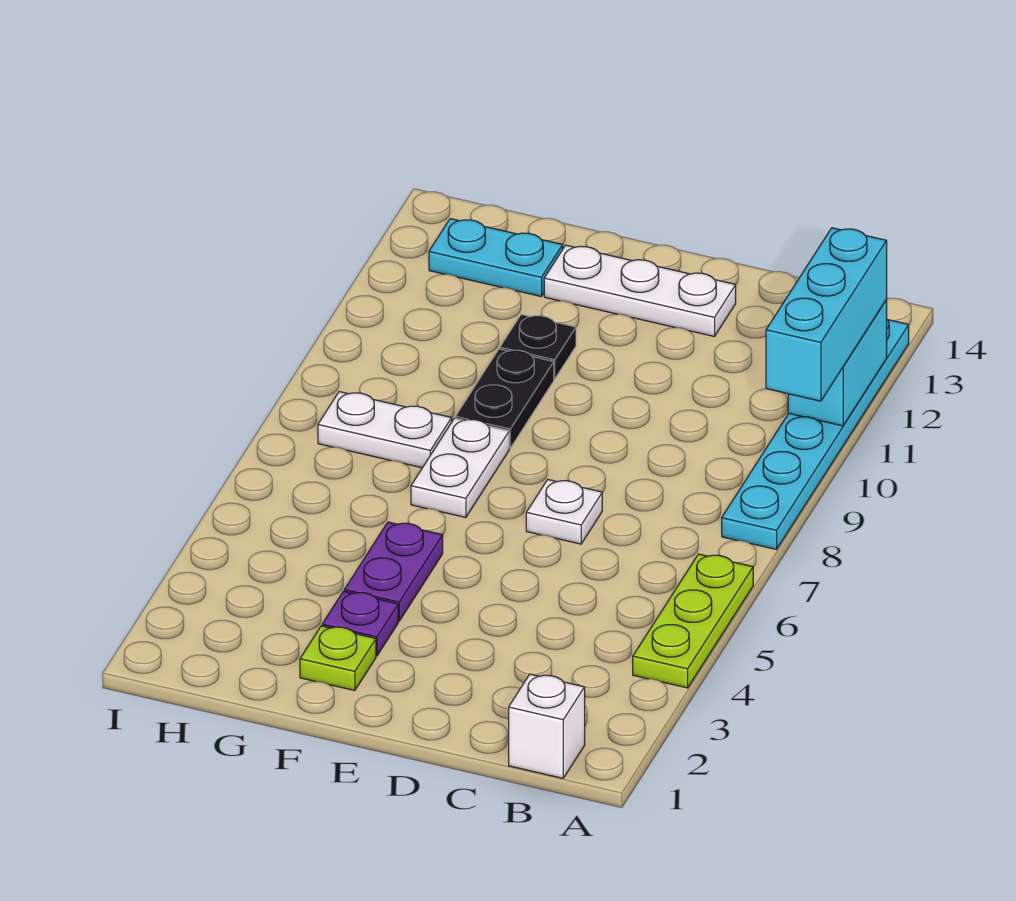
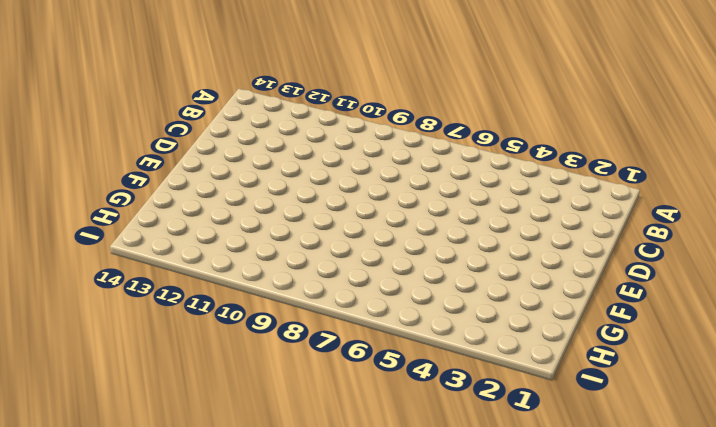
none -> lime plate A4:A6 level 1
none -> cyan plate A8:A13 level 1
none -> white brick B1 level 1

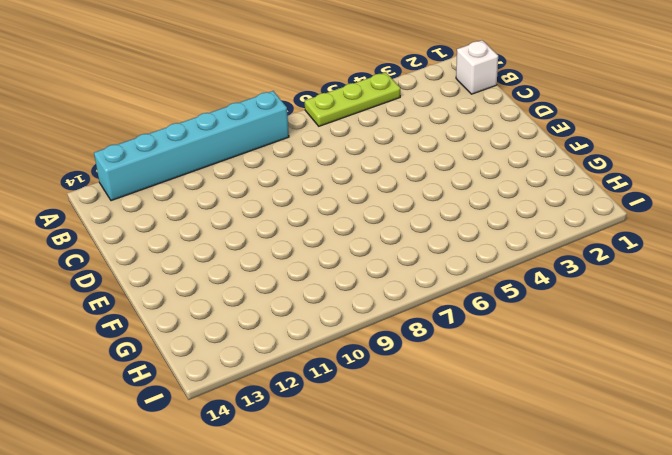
cyan brick A8:A13 level 1 -> cyan plate A8:A13 level 1
none -> white plate D7 level 1
none -> white plate D13:F13 level 1
none -> lime plate F2 level 1

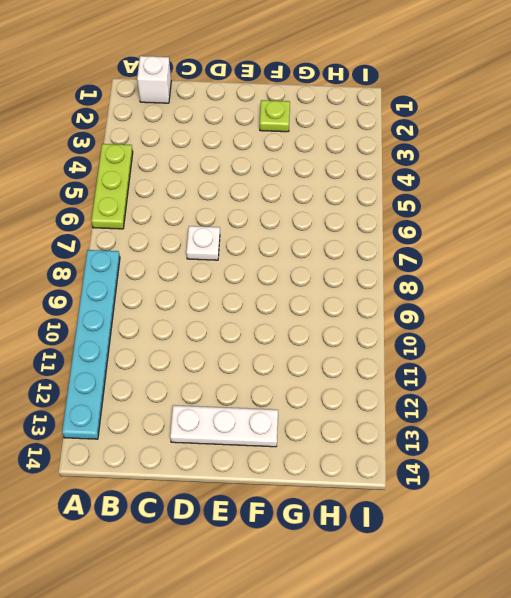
none -> purple plate F3 level 1
none -> purple plate F4:F5 level 1
none -> white plate F7:F8 level 1

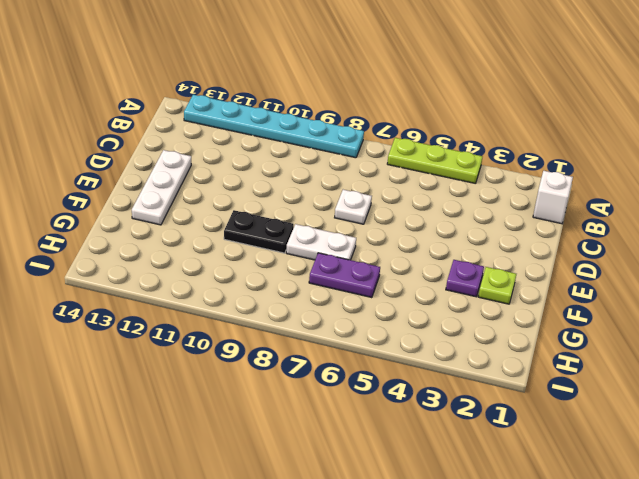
purple plate G6:G7 level 1 -> purple plate F4:F5 level 1
none -> black plate F11 level 1
none -> white plate G8:H8 level 1
none -> cyan plate G13:H13 level 1

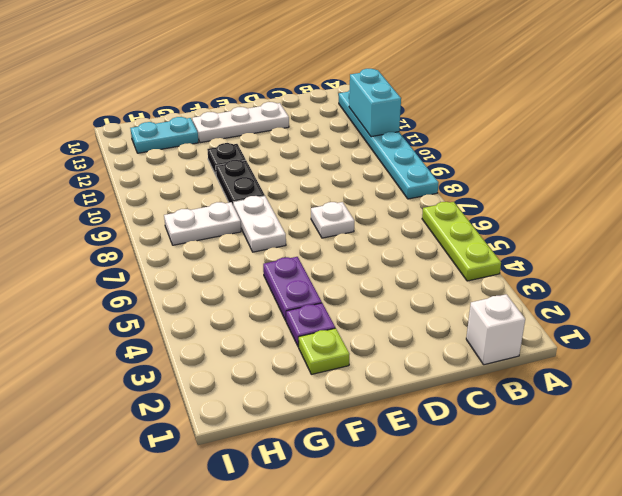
none -> cyan brick A10:A12 level 3

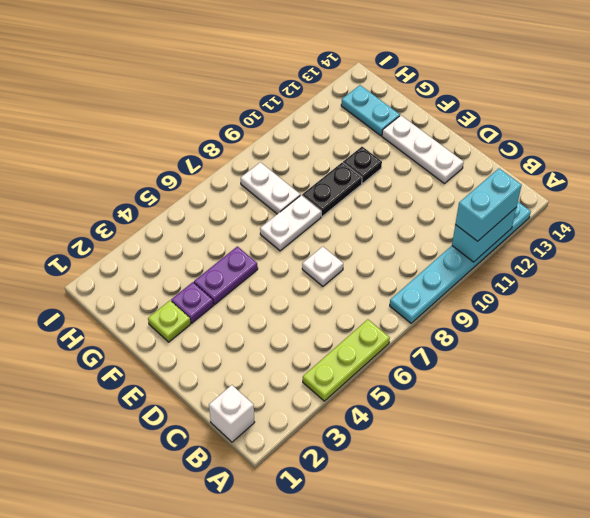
cyan brick A11:A12 level 3 -> cyan brick A10:A12 level 3

